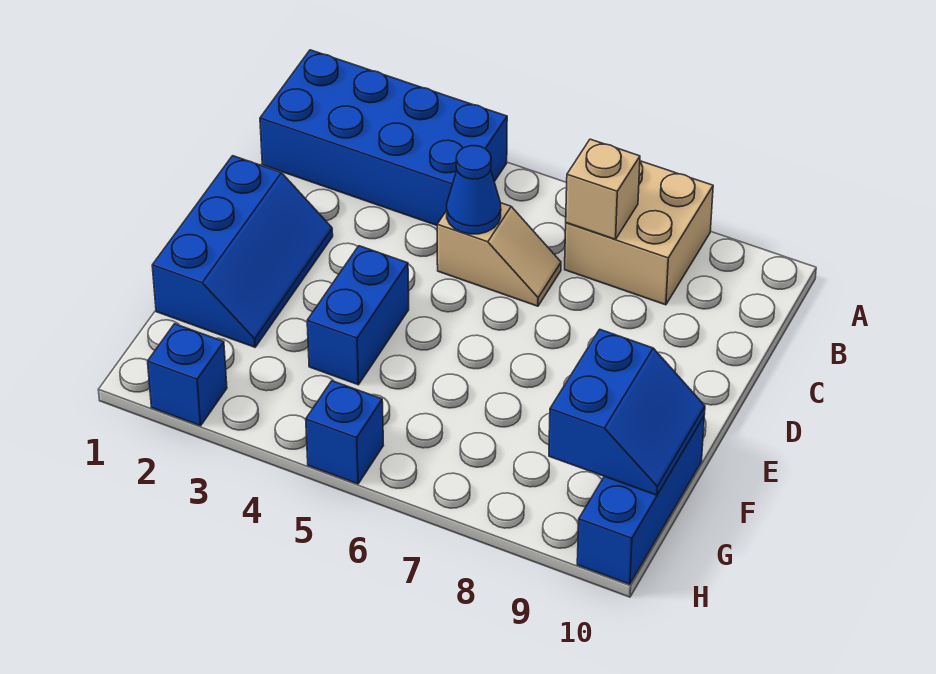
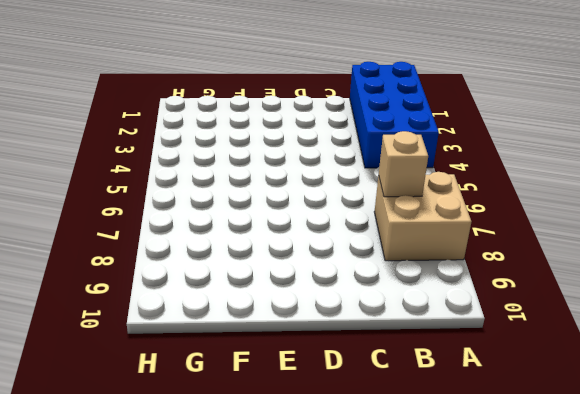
none -> tan slope C5:C6 level 1 top 5
none -> blue slope D1:F2 level 1 top 1

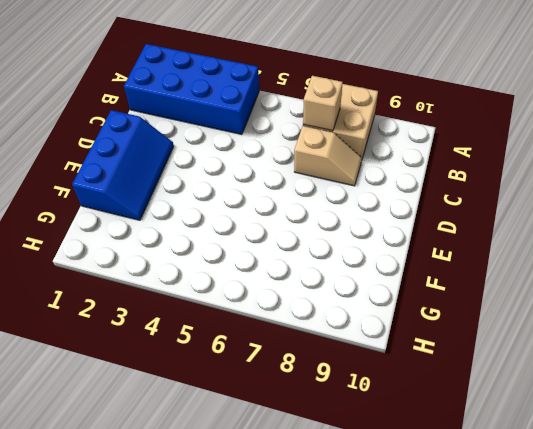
tan slope C7:C8 level 1 top 7 -> tan slope C5:C6 level 1 top 5
none -> blue brick E4:F4 level 1
none -> blue brick F10:H10 level 1

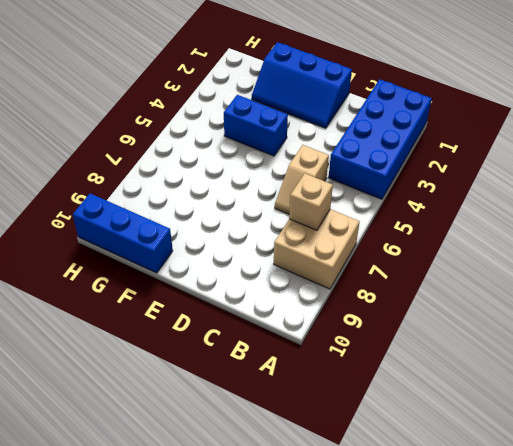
none -> blue brick H2 level 1
none -> blue brick H5 level 1

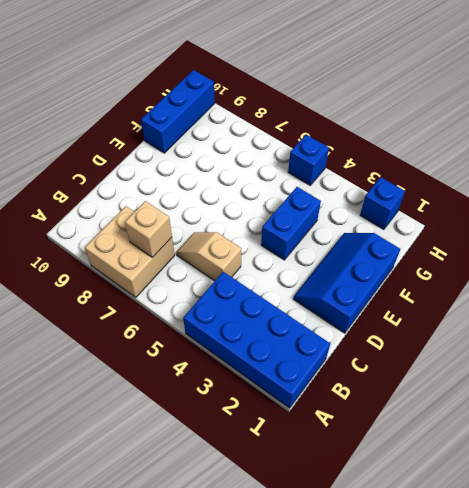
none -> blue cone C5 level 2
none -> blue slope F9:G10 level 2 top 9

